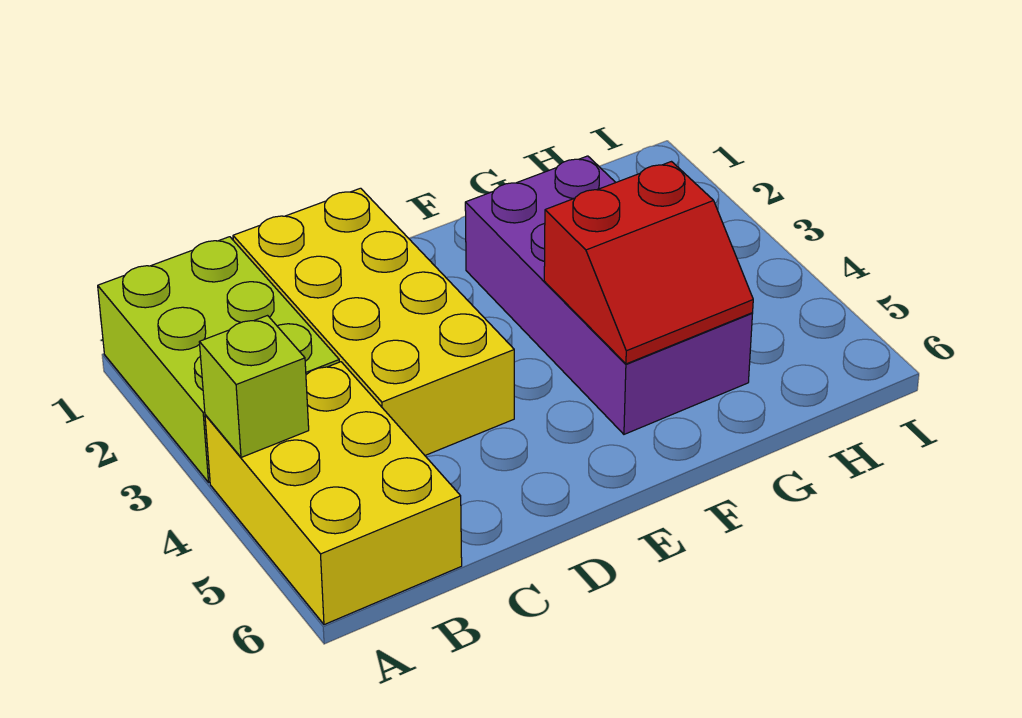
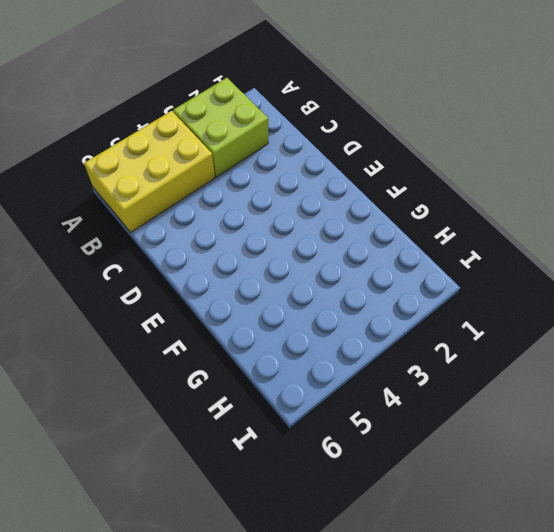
lime brick A2:B3 level 1 -> lime brick A1:B3 level 1
none -> yellow brick C1:D4 level 1
none -> purple brick F2:G5 level 1

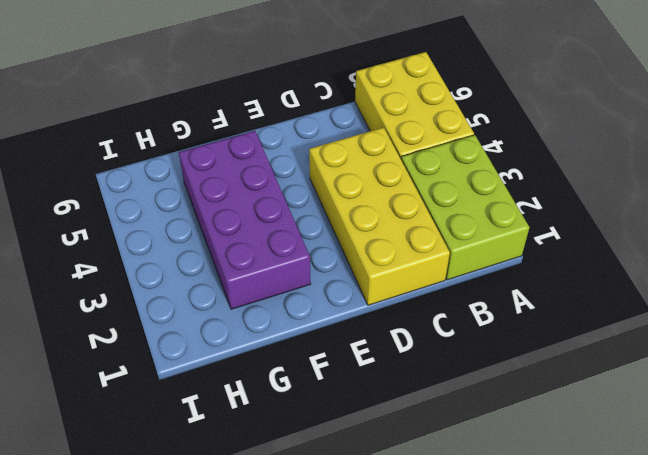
none -> lime brick A4 level 2
none -> red slope F4:G5 level 2 top 4

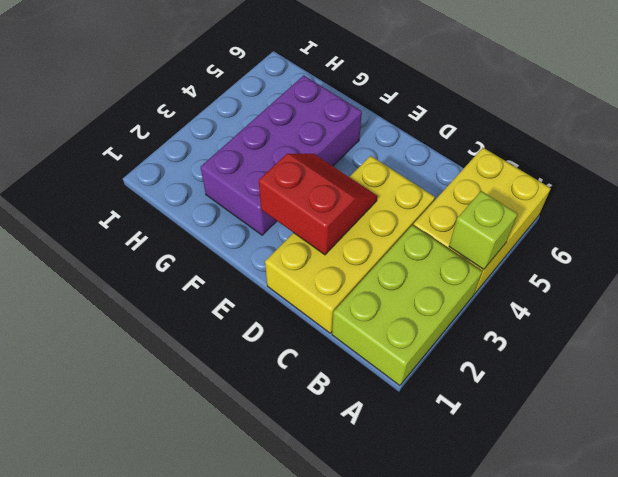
red slope D2:E3 level 2 top 2 -> red slope F4:G5 level 2 top 4

